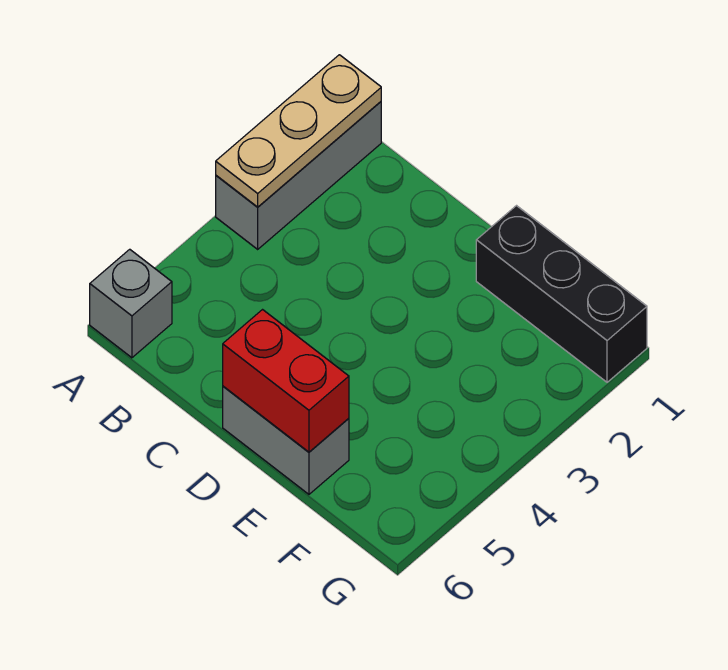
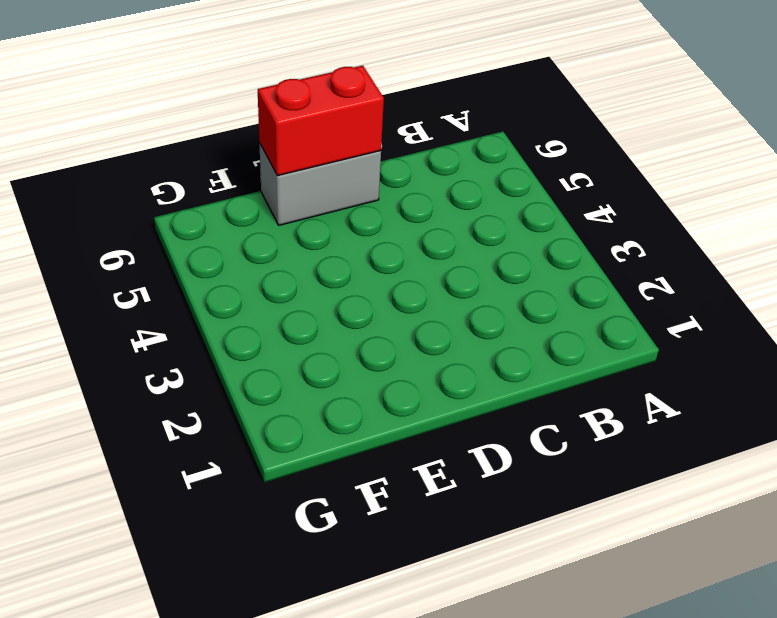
none -> grey brick A1:A3 level 1
none -> grey brick A6 level 1

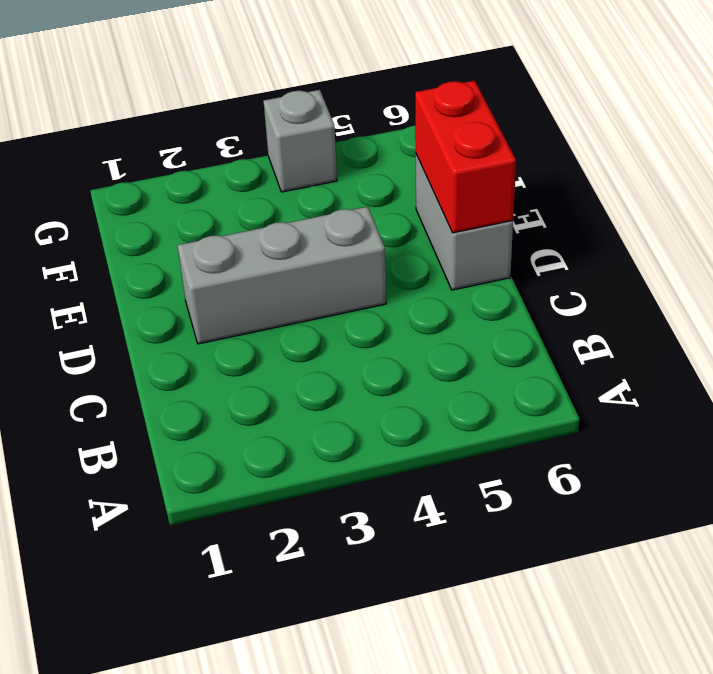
grey brick D2:D4 level 1 -> grey brick A1:A3 level 1
grey brick G4 level 1 -> grey brick A6 level 1
none -> black brick E1:G1 level 1
none -> tan plate A1:A3 level 2

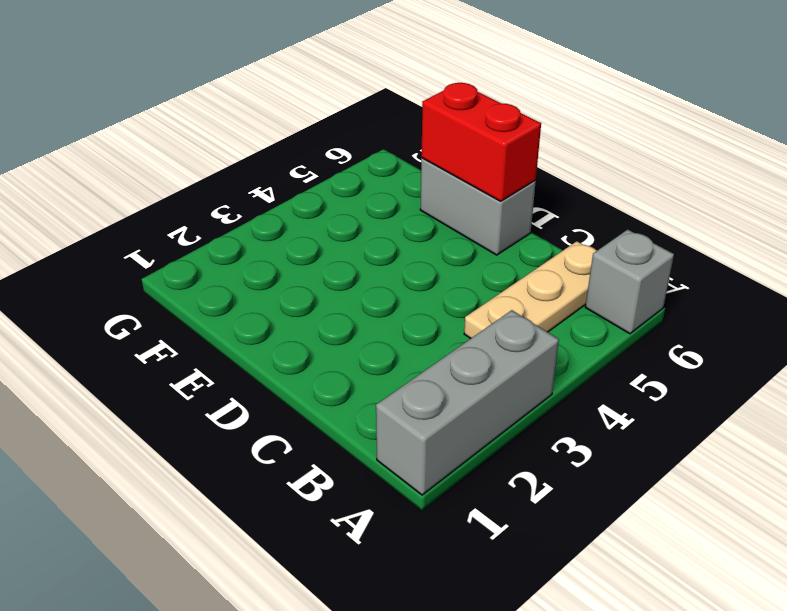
tan plate B4:B6 level 1 -> tan plate A1:A3 level 2
none -> black brick E1:G1 level 1

